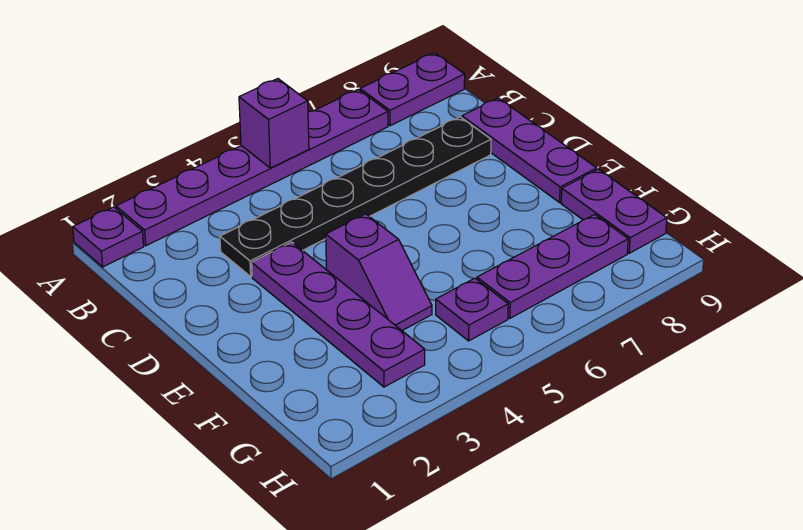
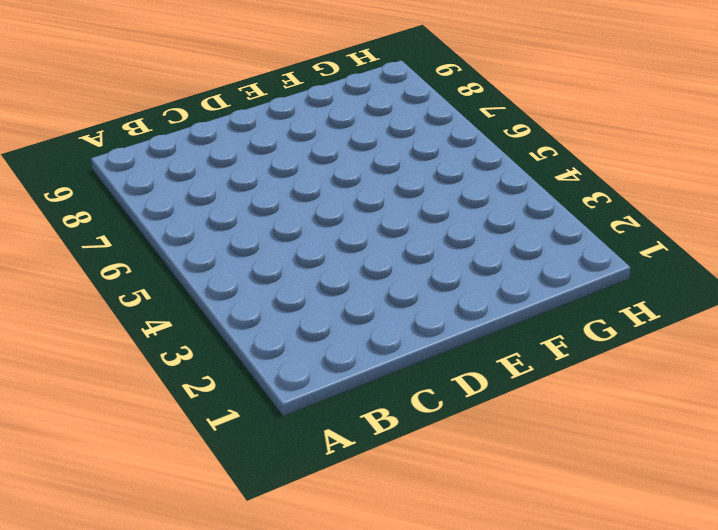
none -> purple plate A1 level 1
none -> purple plate A2:A7 level 1

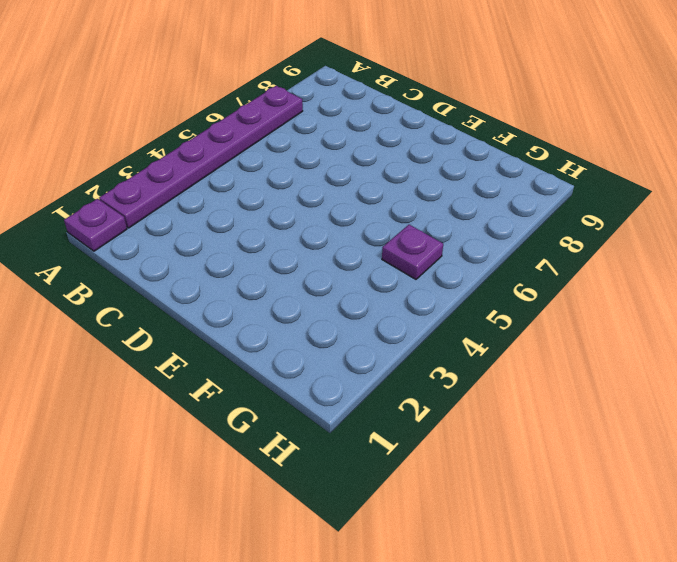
none -> purple plate A8:A9 level 1
none -> black plate C3:C8 level 1

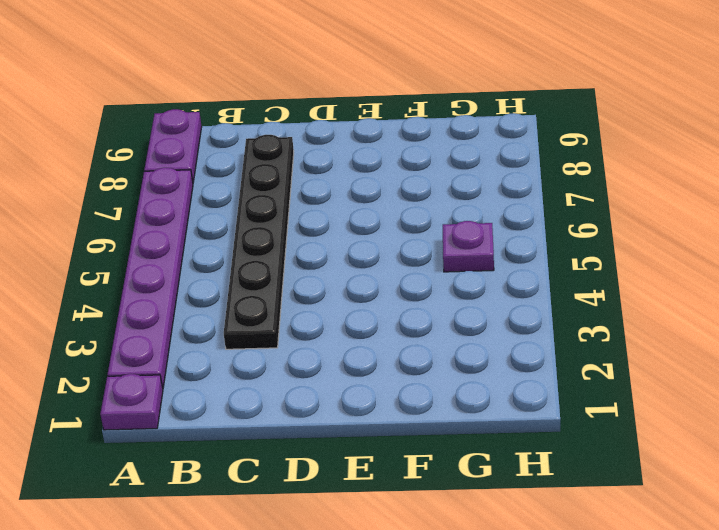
none -> purple plate C9:E9 level 1
none -> purple plate D3:G3 level 1

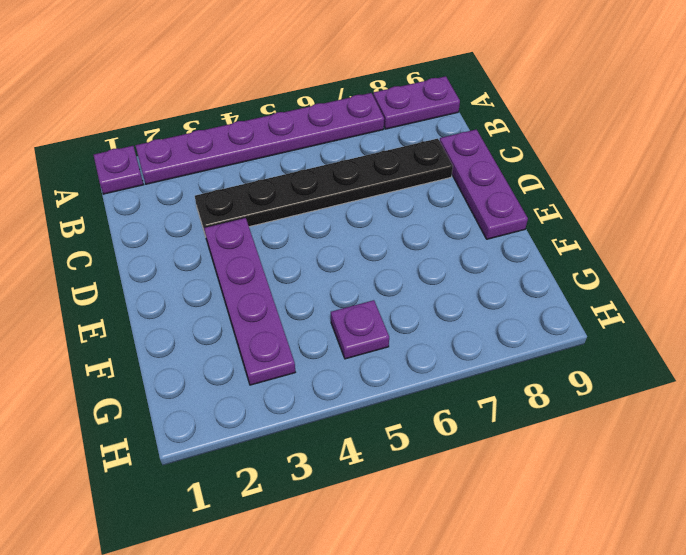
none -> purple slope E4:F4 level 1 top E
none -> purple plate F9:G9 level 1

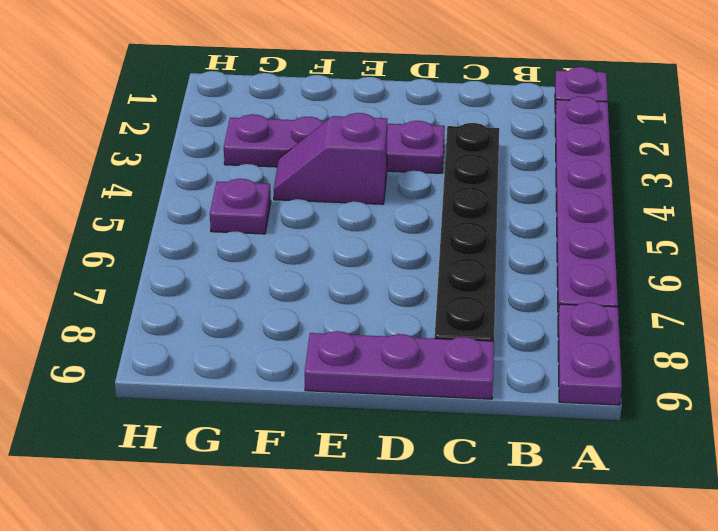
none -> purple plate F9:G9 level 1
none -> purple plate G6:G8 level 1

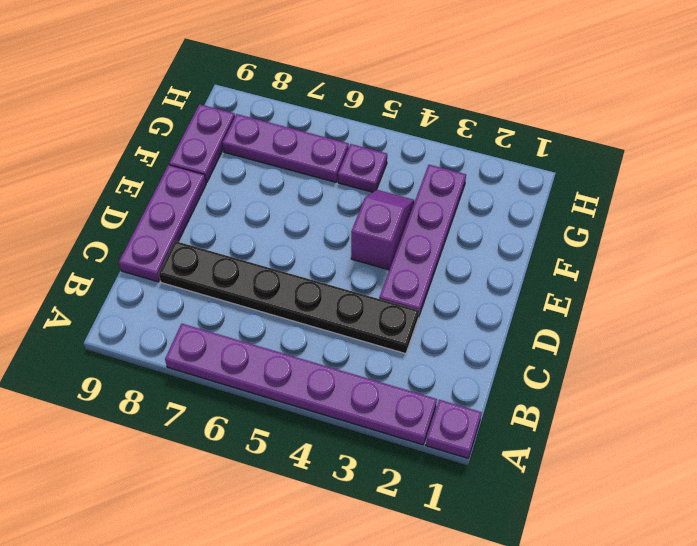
none -> purple plate A8:A9 level 1
none -> purple brick A5 level 2

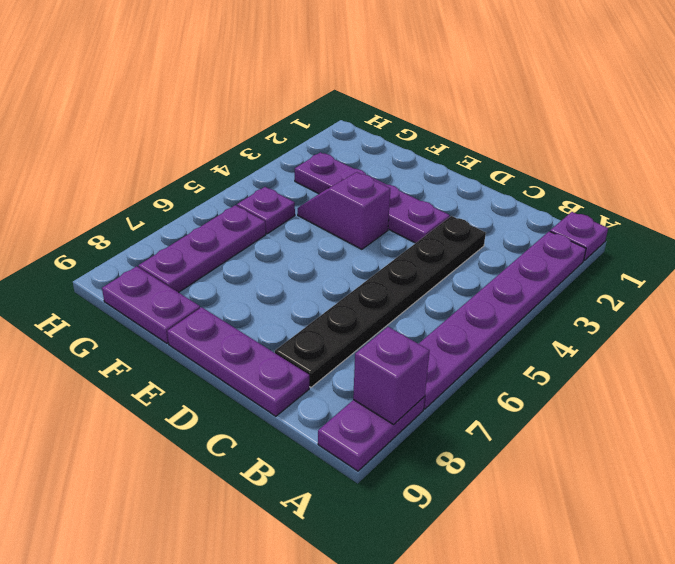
purple brick A8 level 2 -> purple brick A5 level 2

